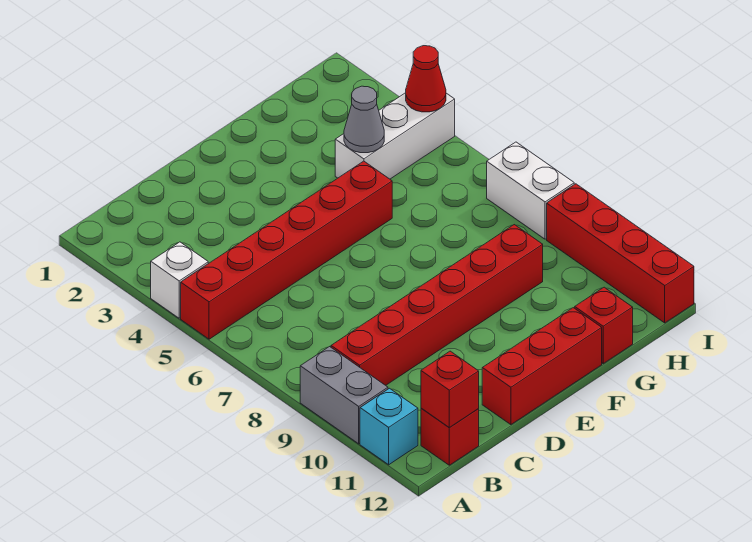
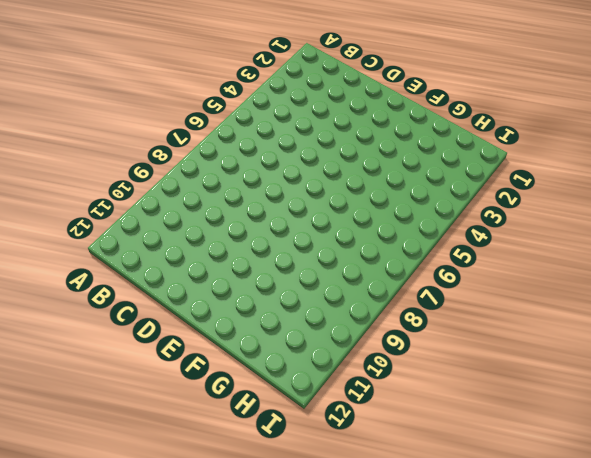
none -> white brick A4 level 1
none -> red brick A5:F5 level 1
none -> grey brick A9:A10 level 1

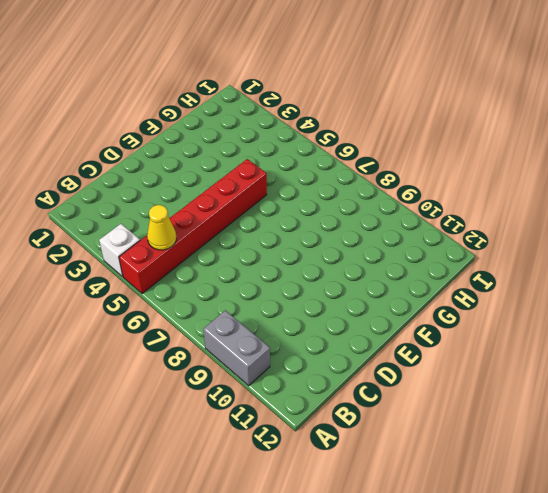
yellow cone B5 level 2 -> none
none -> cyan brick A11 level 1
none -> red brick B9:G9 level 1
none -> red brick B12 level 1

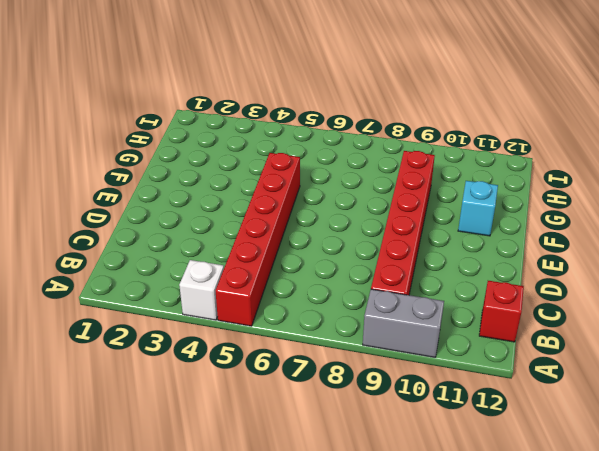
cyan brick F11 level 1 -> cyan brick A11 level 1
none -> red brick D12:F12 level 1
none -> white brick G4:I4 level 1
none -> red brick G12 level 1

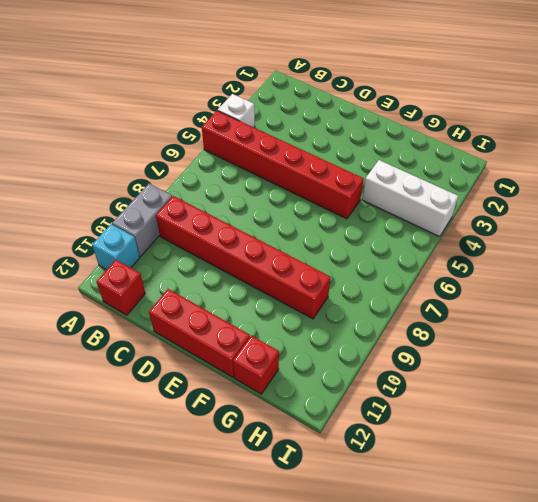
none -> white brick I7:I8 level 1
none -> red brick I9:I12 level 1
none -> red brick B12 level 2

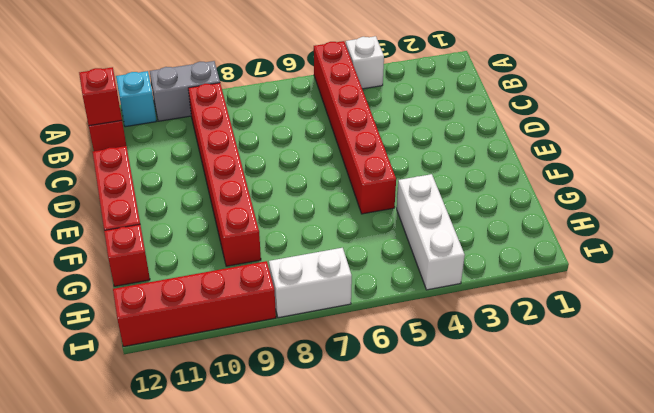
none -> grey cone G4 level 2
none -> red cone I4 level 2

